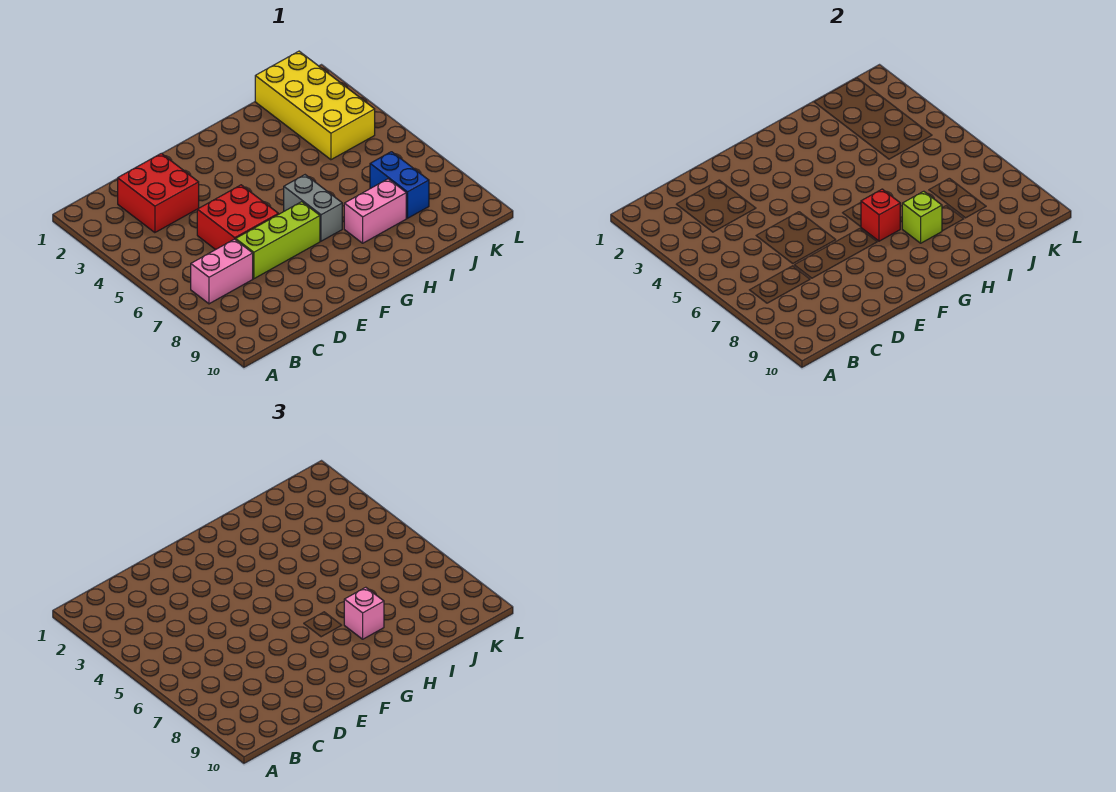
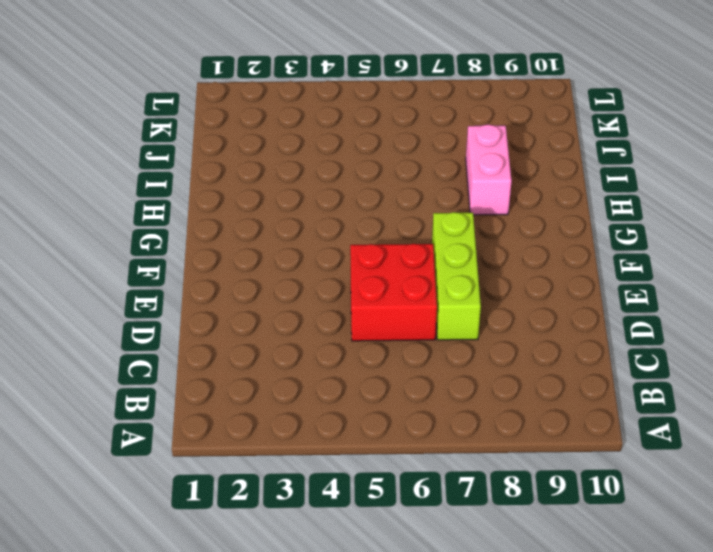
none -> pink brick B7:C7 level 1
none -> red brick C2:D3 level 1

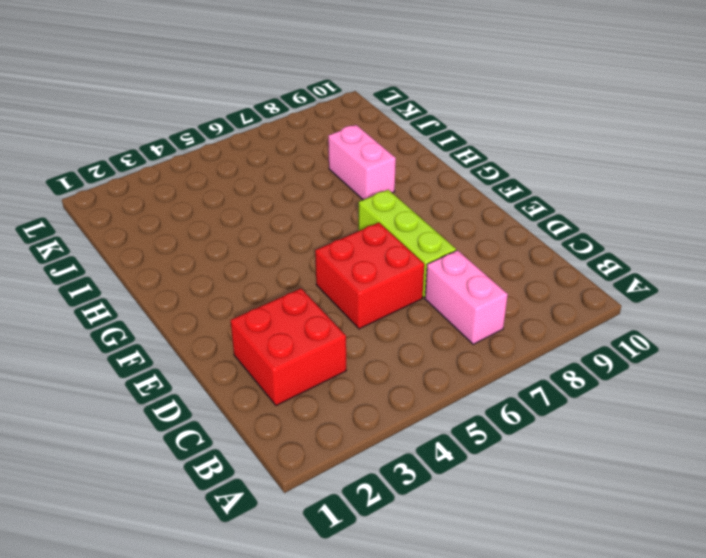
none -> grey brick G6:G7 level 1
none -> yellow brick J1:K4 level 1

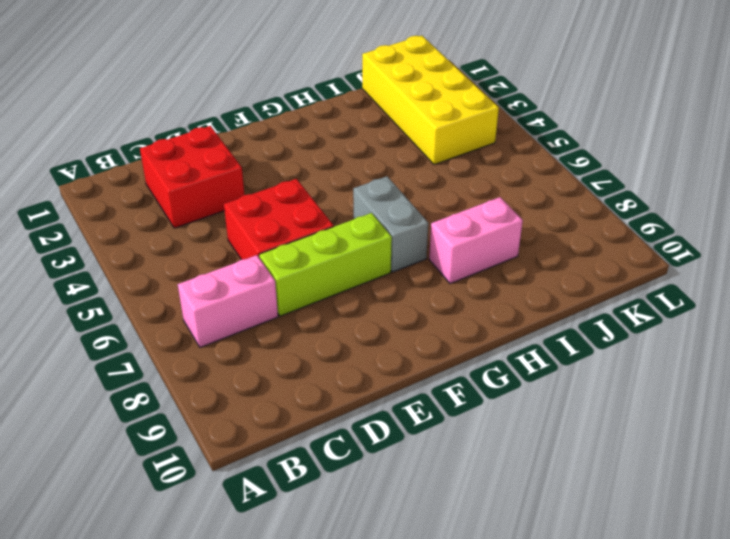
none -> blue brick J7:J8 level 1
none -> red brick G7 level 2

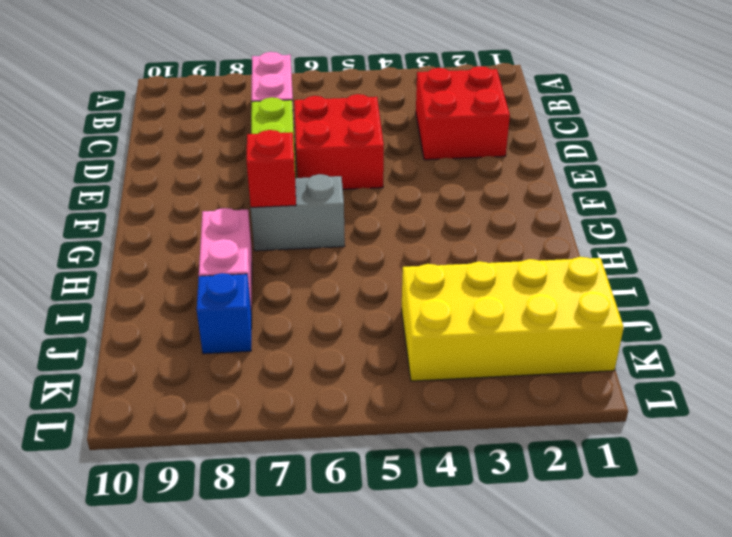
blue brick J8 level 1 -> blue brick J7:J8 level 1
none -> lime brick H8 level 2
none -> pink brick H8 level 3

